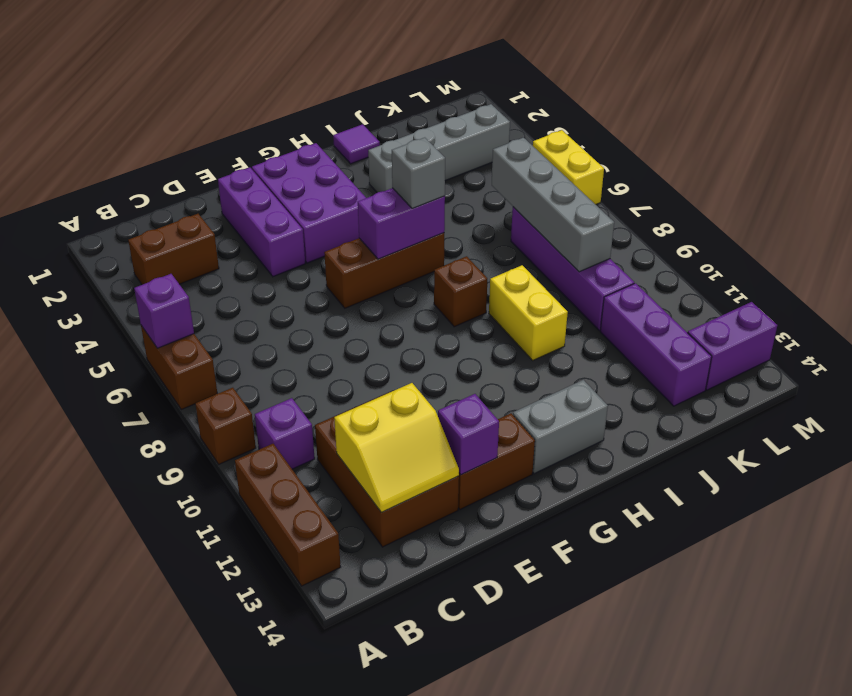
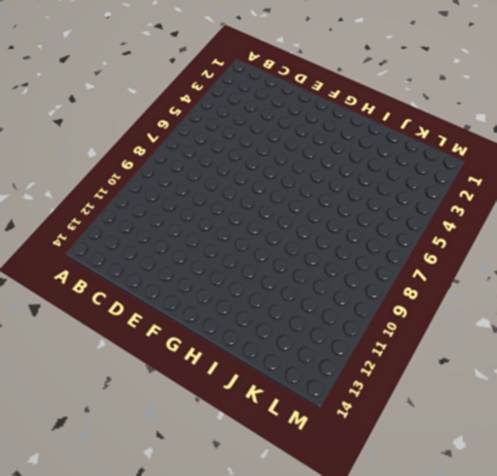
none -> brown brick A6:A7 level 1
none -> brown brick A9 level 1
none -> brown brick A11:A13 level 1

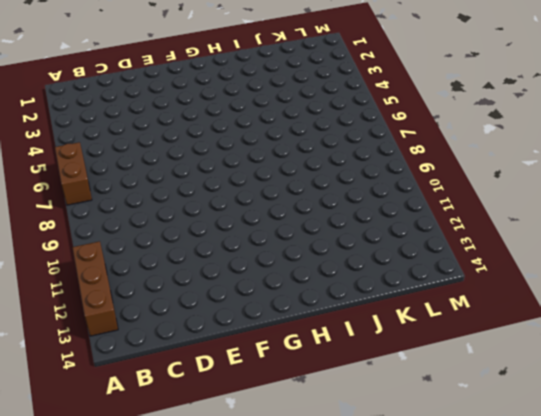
none -> brown brick A9 level 1
none -> brown brick B3:C3 level 1
none -> purple brick B10 level 1

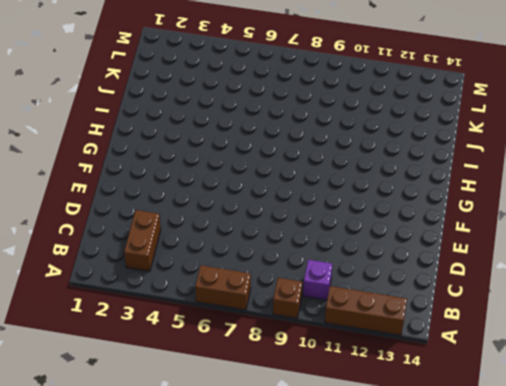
none -> brown brick C11:D13 level 1
none -> purple brick E2:E4 level 1
none -> brown brick E13:F13 level 1

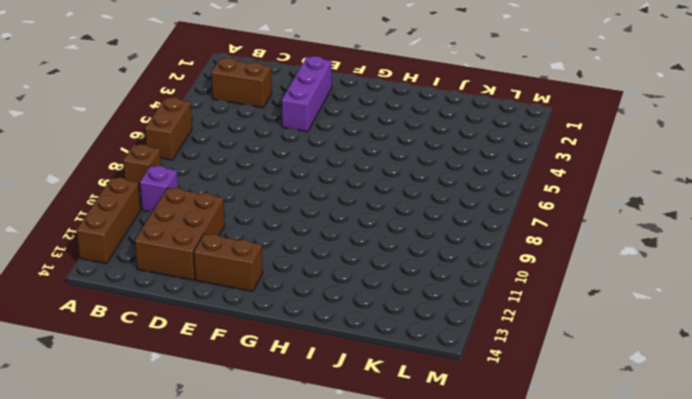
none -> purple brick F2:G4 level 1
none -> brown brick F6:H6 level 1
none -> grey brick G13:H13 level 1

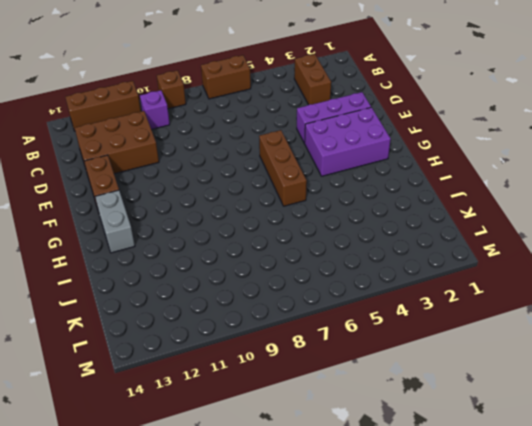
none -> brown brick H8 level 1
none -> purple tile I1 level 1
none -> grey brick I3:L3 level 1

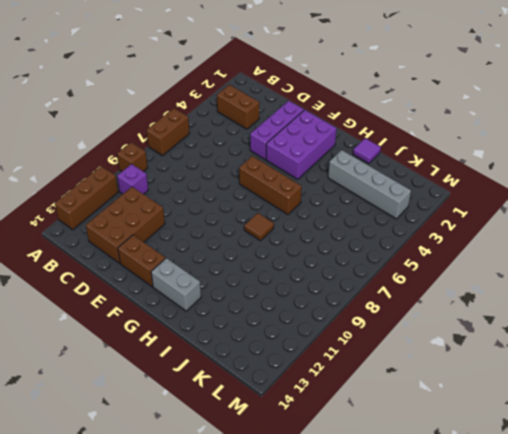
brown tile H8 level 1 -> brown brick H8 level 1
none -> yellow brick I9:I10 level 1
none -> purple brick K7:K10 level 1
none -> purple brick K11:K13 level 1

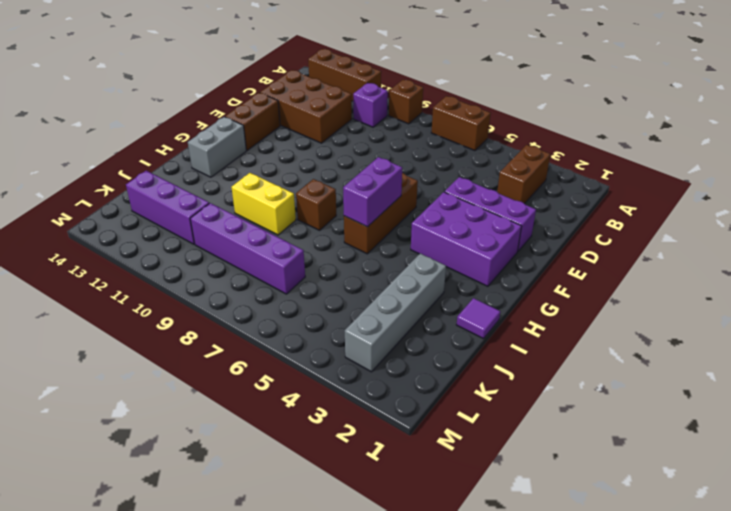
none -> purple brick L13:M13 level 1
none -> yellow brick M5:M6 level 1
none -> purple brick A6 level 2

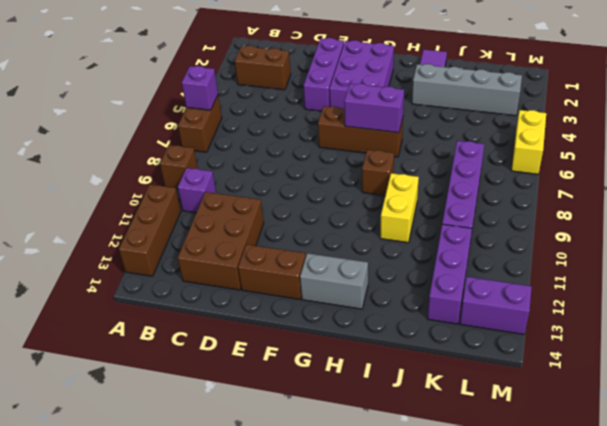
none -> yellow slope C12:D13 level 2 top 12
none -> purple brick E13 level 2
none -> grey brick K6:K9 level 2

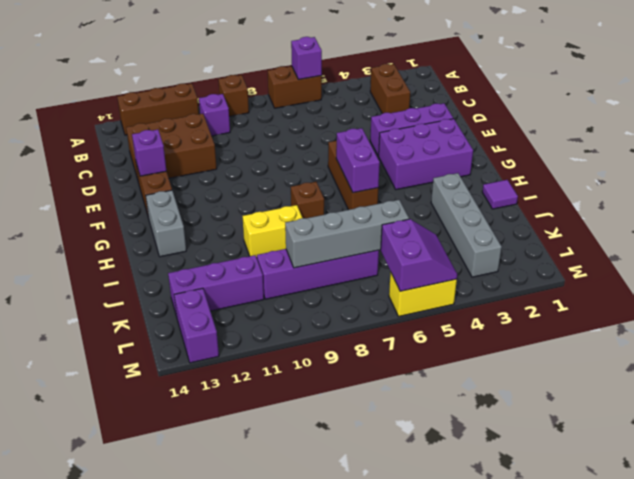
purple slope L5:M6 level 2 top 6 -> none
none -> yellow slope C12:D13 level 2 top 12
none -> grey brick H6 level 3

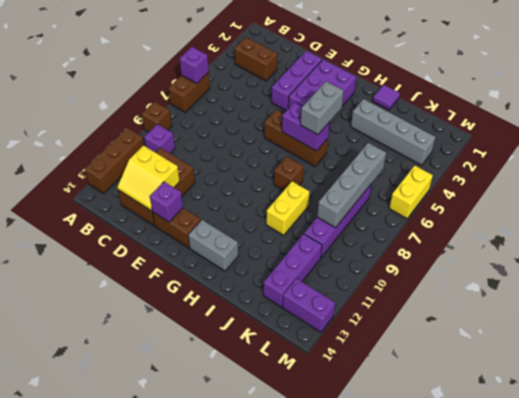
grey brick H5:H6 level 3 -> grey brick H6 level 3

